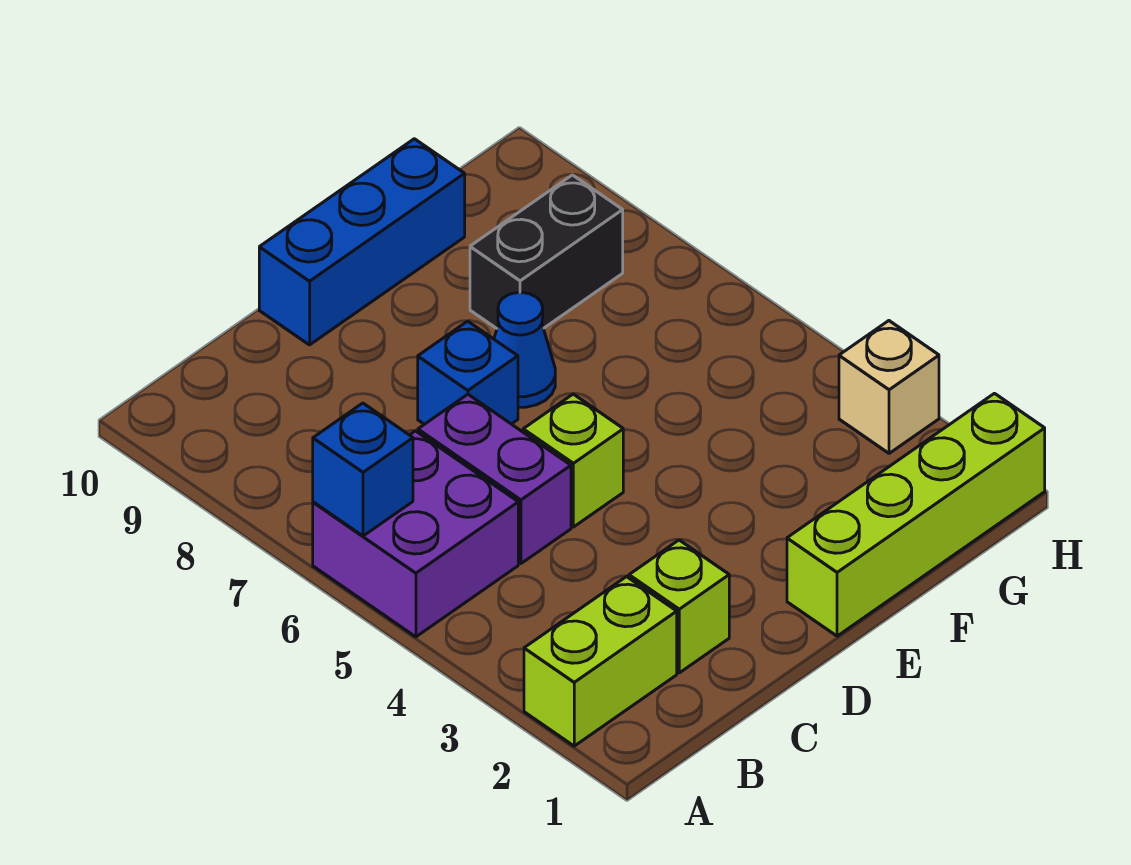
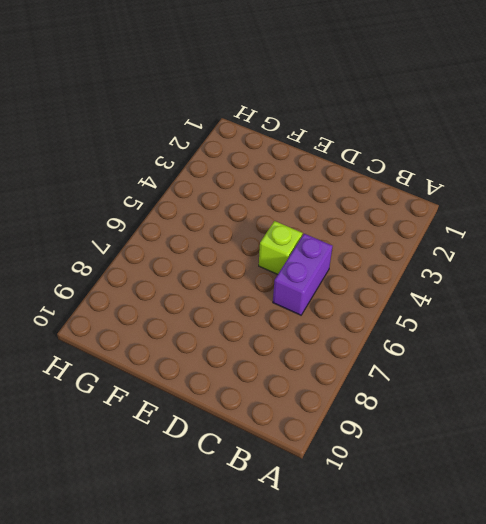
none -> lime brick A2:B2 level 1
none -> purple brick A5:B6 level 1
none -> lime brick C2 level 1

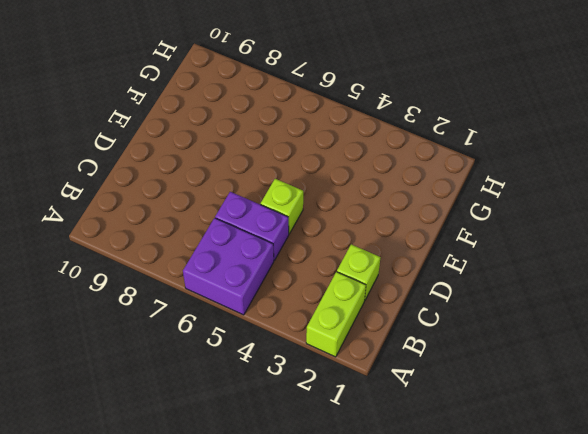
none -> blue brick D7 level 1
none -> blue brick D10:F10 level 1
none -> lime brick E1:H1 level 1

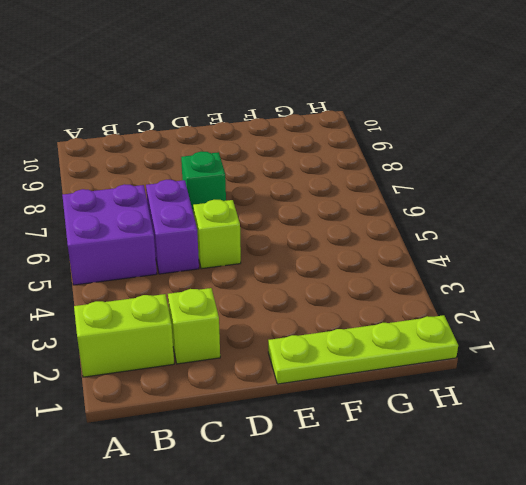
green brick D7 level 1 -> blue brick D7 level 1
lime plate E1:H1 level 1 -> lime brick E1:H1 level 1
none -> blue brick D10:F10 level 1
none -> blue cone E7 level 1
none -> black brick F8:G8 level 1

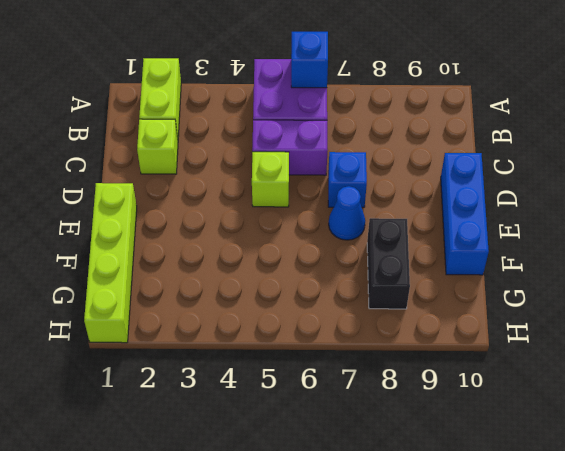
none -> tan brick H3 level 1

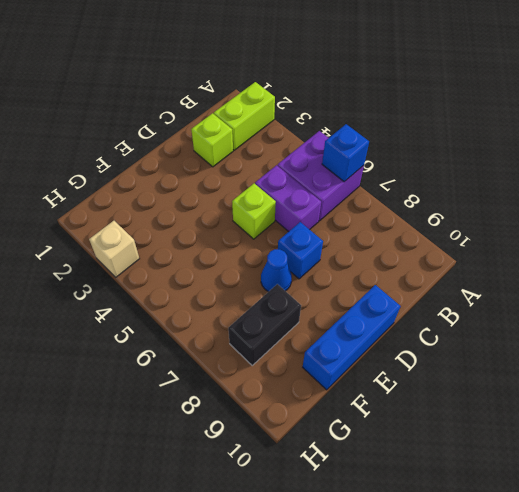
none -> lime brick E1:H1 level 1

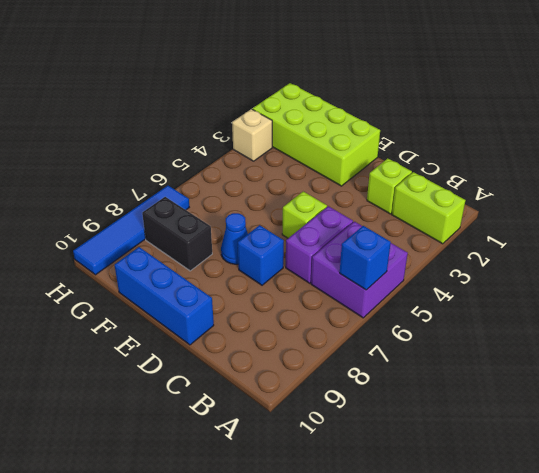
lime brick E1:H2 level 1 -> lime brick E1:H1 level 1
blue tile H7:H10 level 1 -> none

